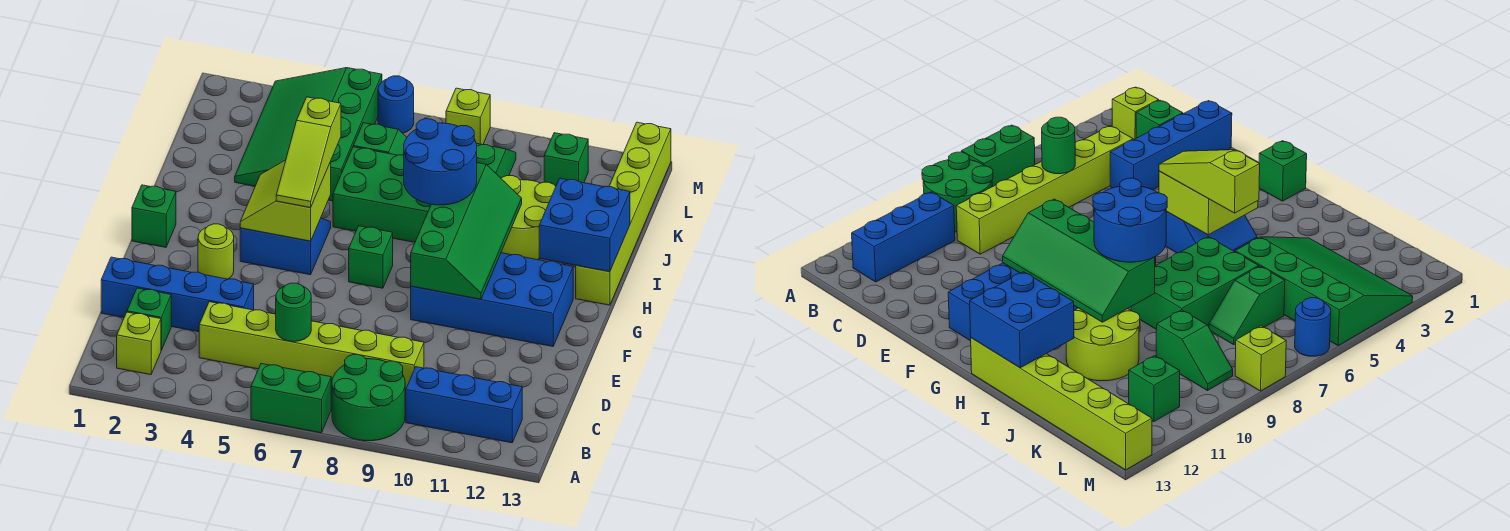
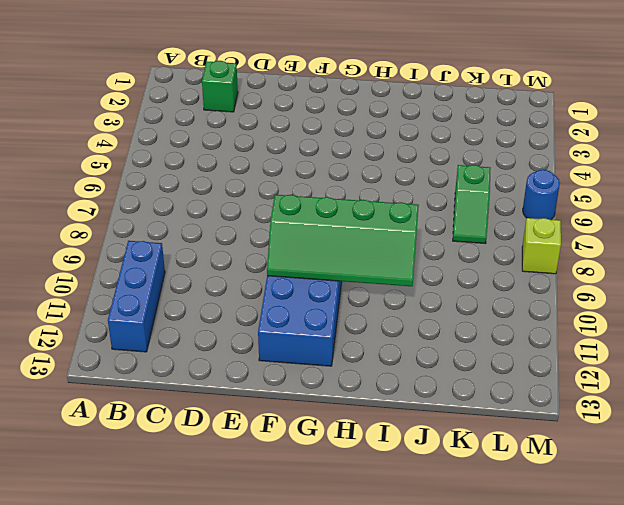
none -> green brick A6:A7 level 1
none -> green round brick A8:B9 level 1
none -> lime brick B2 level 1

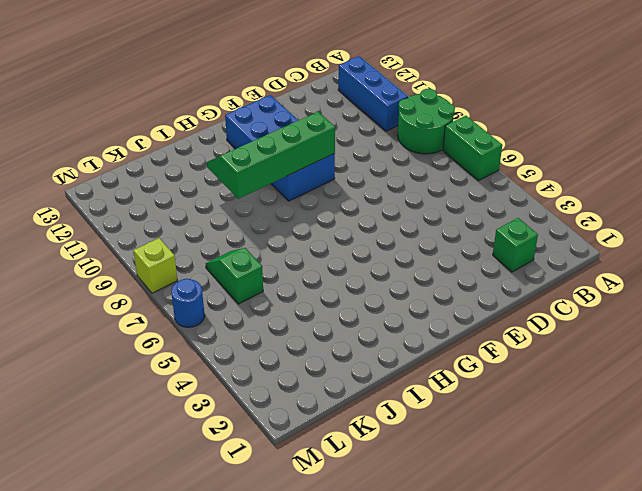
none -> lime brick B2 level 1
none -> lime brick C4:C9 level 1
none -> blue brick D1:D4 level 1

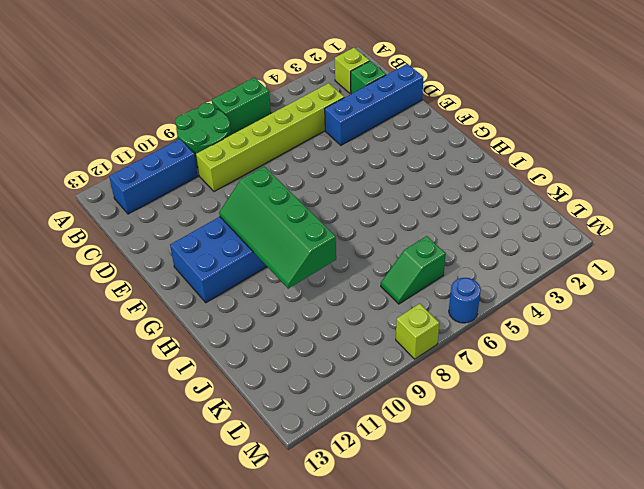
none -> lime round brick F3 level 1
none -> green brick G1 level 1
none -> blue slope G4:H5 level 1 top G

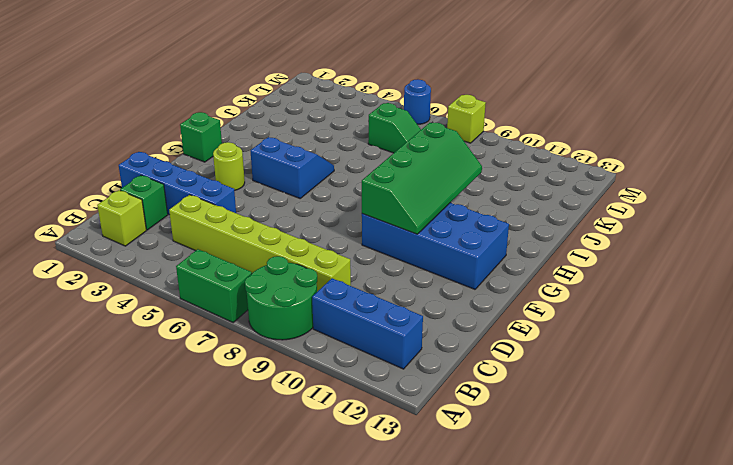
none -> green brick G7 level 1
none -> lime brick H13:M13 level 1
none -> green brick I6:J8 level 1

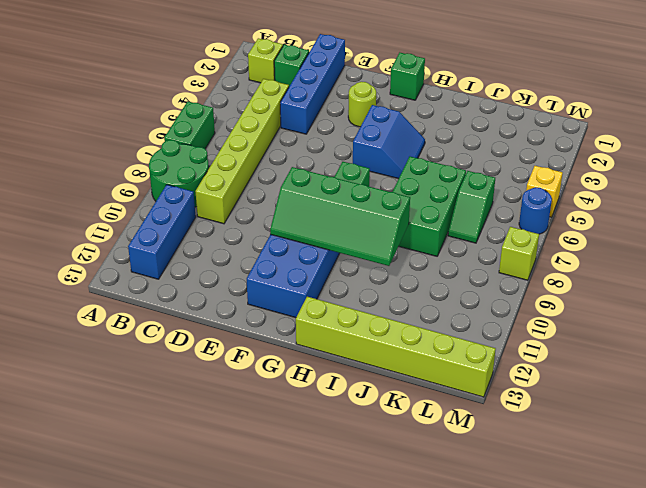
yellow brick M5 level 1 -> green slope J3:M5 level 1 top 5
none -> lime round brick I10:J11 level 1
none -> green slope K9:L9 level 1 top K
none -> green brick L11 level 1

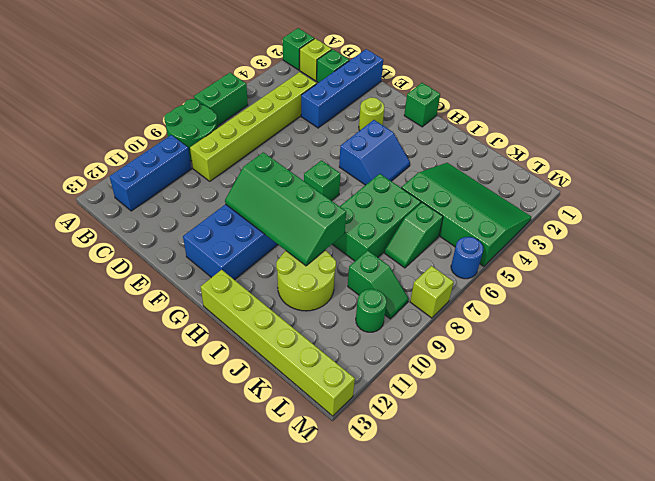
green brick A2 level 1 -> green brick L11 level 1
green round brick L10 level 1 -> green round brick C6 level 2
none -> lime slope G4:H5 level 2 top 5
none -> blue brick H12:I13 level 2
none -> lime slope G5:I5 level 3 top I

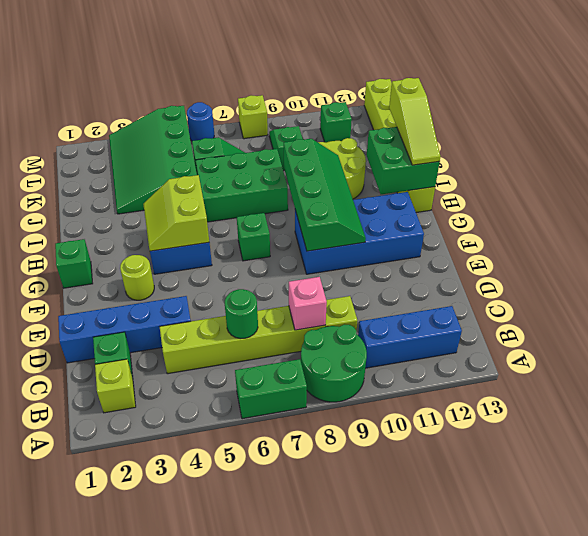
pink brick C8 level 2 -> none
green brick H12:I13 level 2 -> blue brick H12:I13 level 2
lime slope H13:J13 level 3 top J -> lime slope G5:I5 level 3 top I
none -> blue round brick H8:I9 level 3

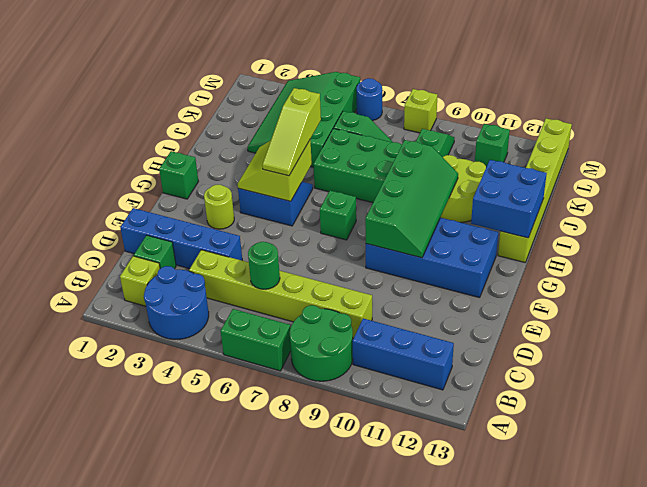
blue round brick A3:B4 level 1 -> blue round brick H8:I9 level 3

